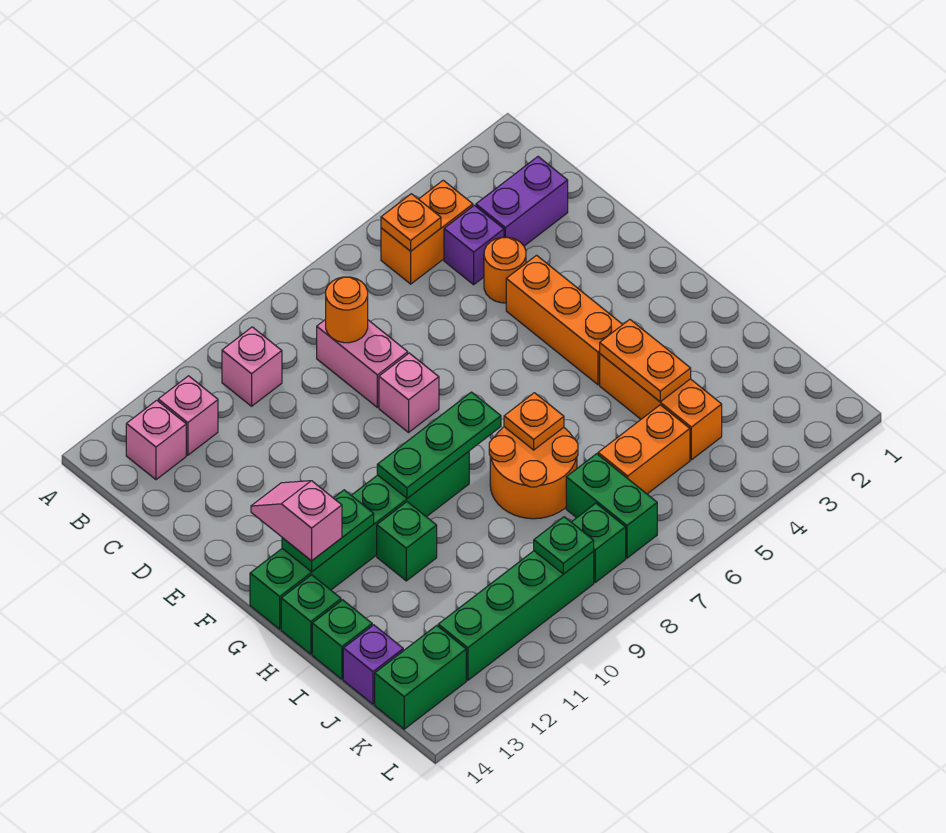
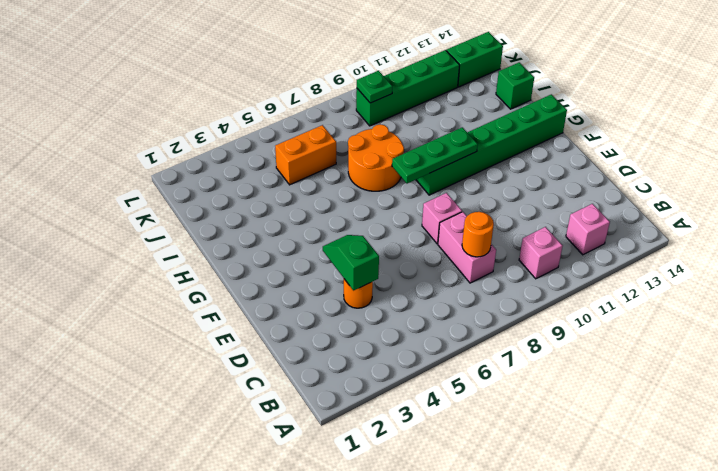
green slope D4:E4 level 2 top D -> none
none -> orange brick B4:B5 level 1
none -> pink brick B13 level 1
none -> purple brick C2:C3 level 1
none -> purple brick C4 level 1

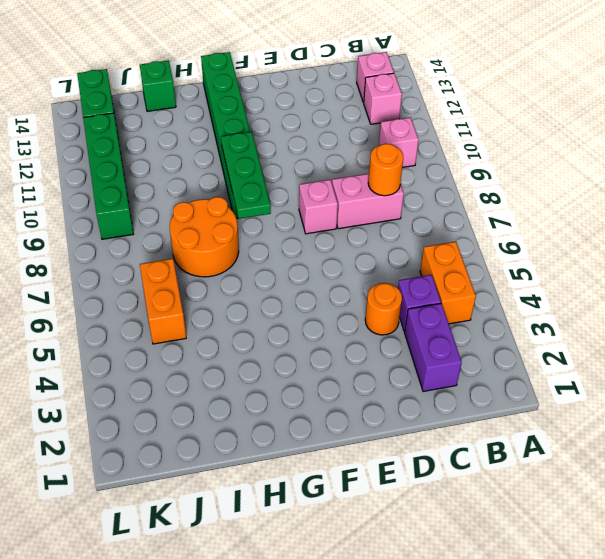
none -> orange brick E4:G4 level 1
none -> orange brick H4:J4 level 1
none -> green brick H11 level 1
none -> green brick H14 level 1

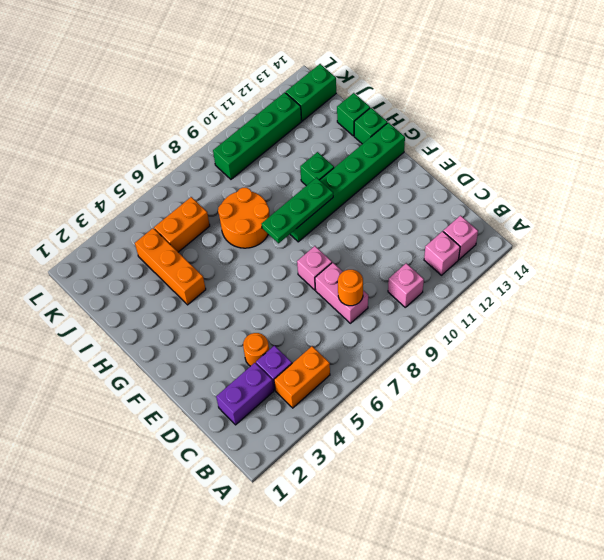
none -> orange brick E4:G4 level 1
none -> green brick J7:K7 level 1
none -> purple brick J14 level 1
none -> green brick K8 level 1

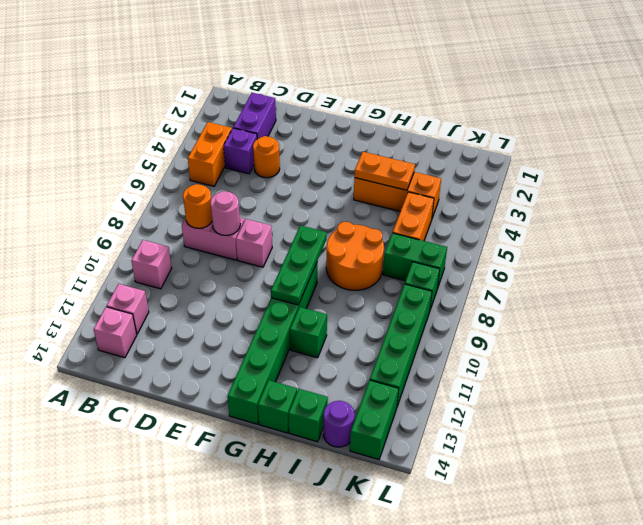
pink round brick D8 level 2 -> none
purple round brick J14 level 1 -> purple brick J14 level 1
none -> orange brick E4:G4 level 1
none -> orange plate B5 level 2
none -> green plate G12:G13 level 2
none -> orange plate H7 level 2

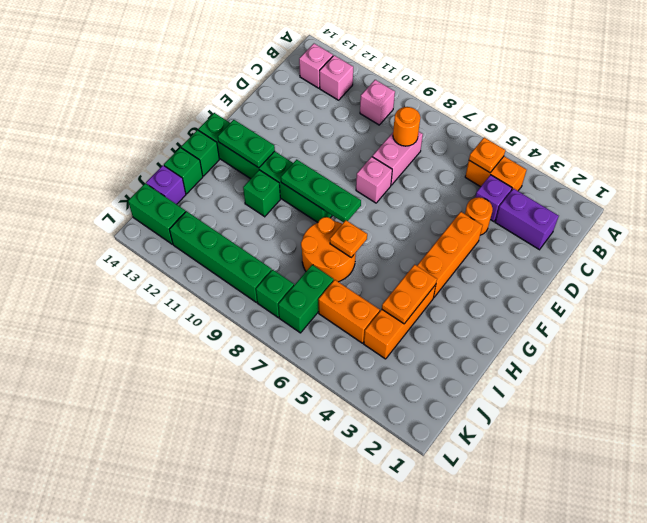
none -> green plate K9 level 2
none -> pink slope F13:G13 level 3 top G

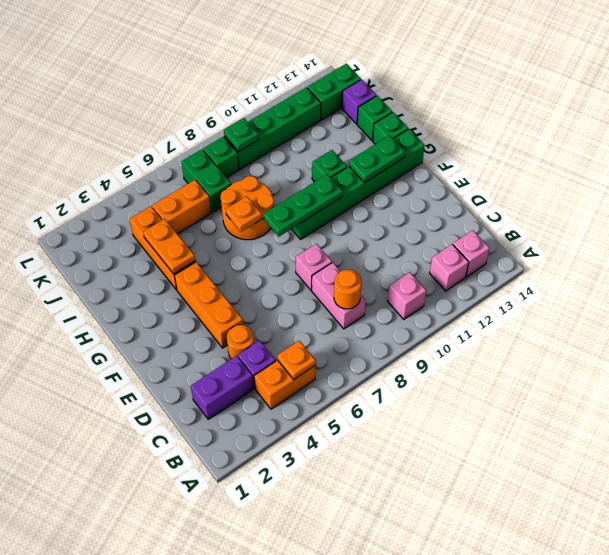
none -> pink slope F13:G13 level 3 top G

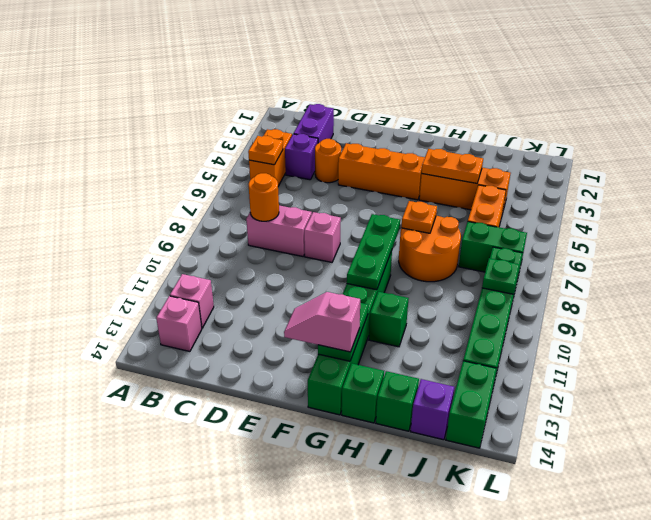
none -> pink brick B10 level 1

